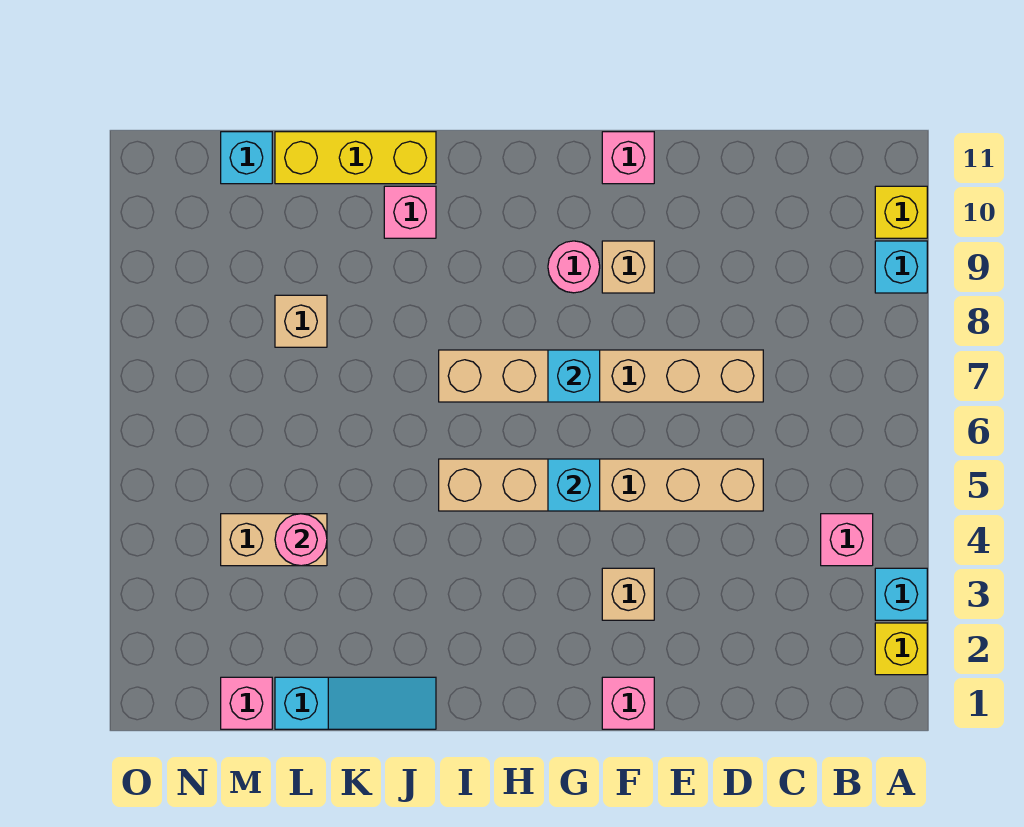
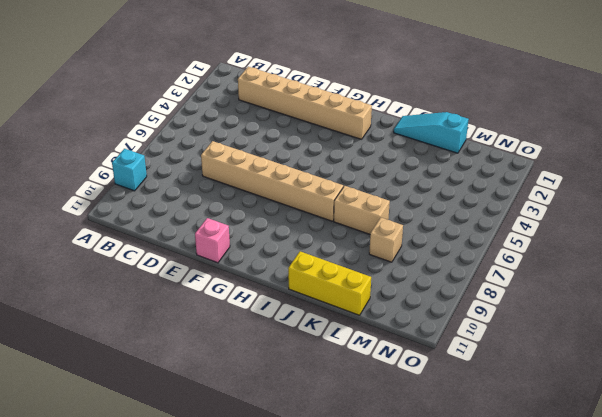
tan brick C2:H2 level 1 -> tan brick D5:I5 level 1
tan brick J7:K7 level 1 -> tan brick L4:M4 level 1
none -> yellow brick A2 level 1
none -> cyan brick A3 level 1
none -> yellow brick A10 level 1

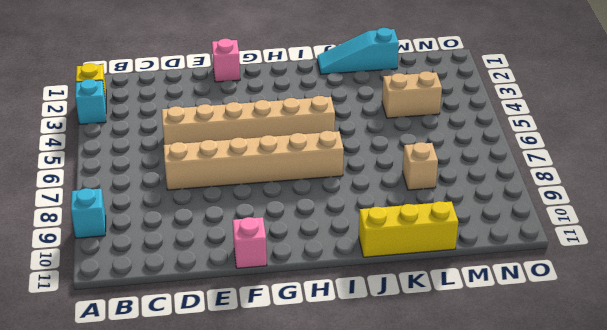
none -> yellow brick A10 level 1
none -> pink brick B4 level 1
none -> tan brick F3 level 1

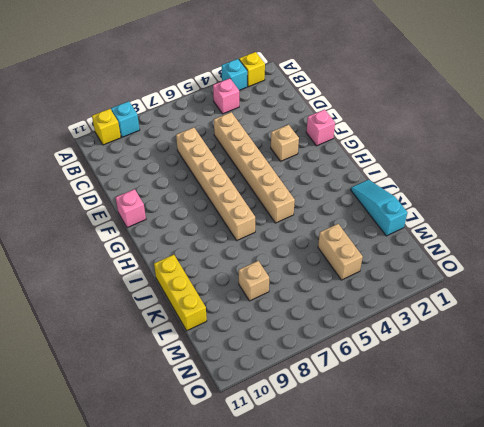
none -> tan brick F9 level 1
none -> pink round brick G9 level 1
none -> pink brick J10 level 1

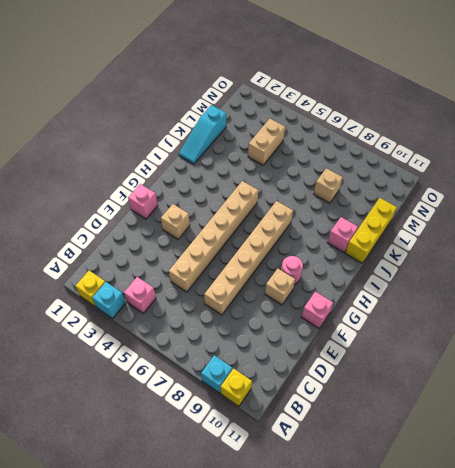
none -> pink brick M1 level 1
none -> cyan brick M11 level 1
none -> cyan brick G5 level 2

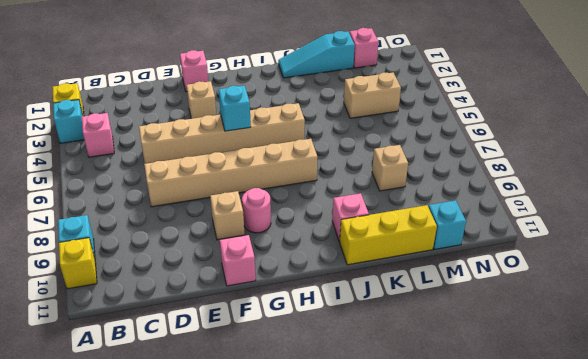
none -> cyan brick G7 level 2
none -> pink round brick L4 level 2

